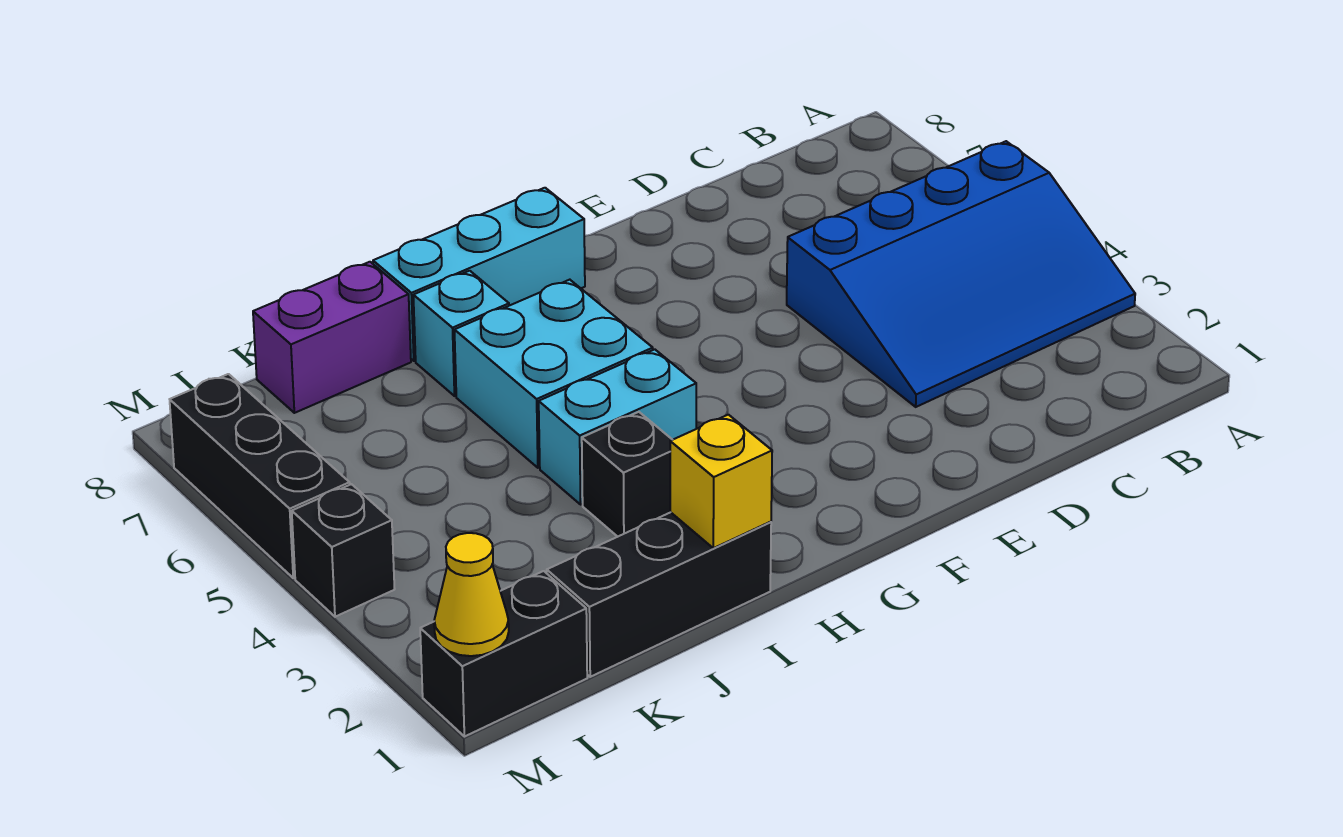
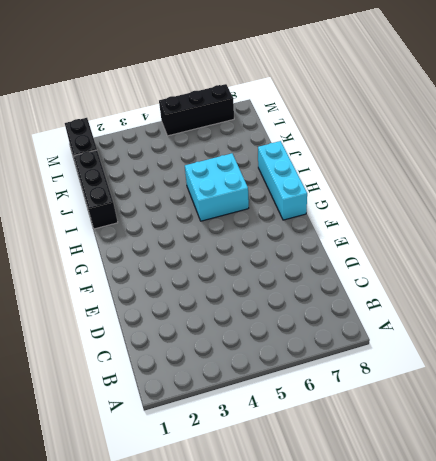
none -> blue slope A3:D5 level 1 top 5
none -> cyan brick H4:I4 level 1
none -> black brick I3 level 1

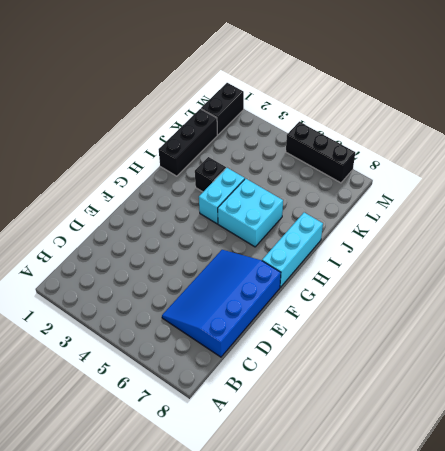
blue slope C6:F8 level 1 top 8 -> blue slope A3:D5 level 1 top 5
none -> cyan brick I7 level 1
none -> purple brick J8:K8 level 1
none -> black brick M4 level 1

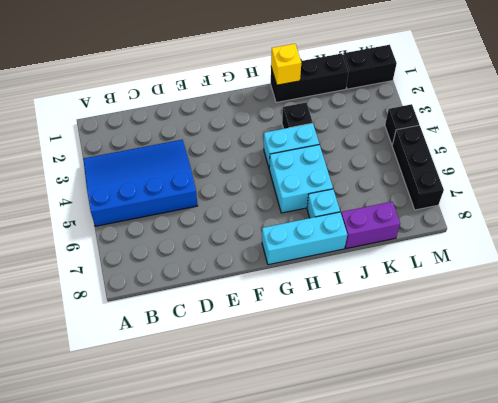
none -> yellow cone M1 level 2

